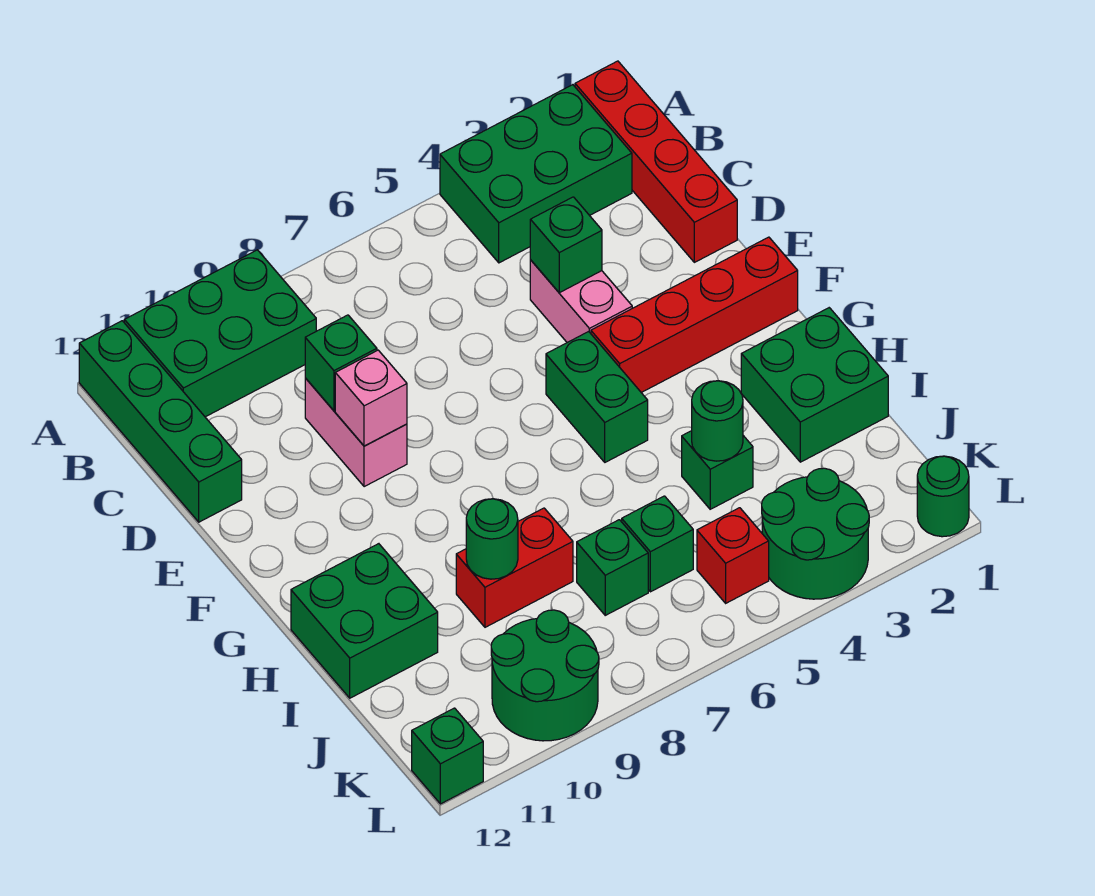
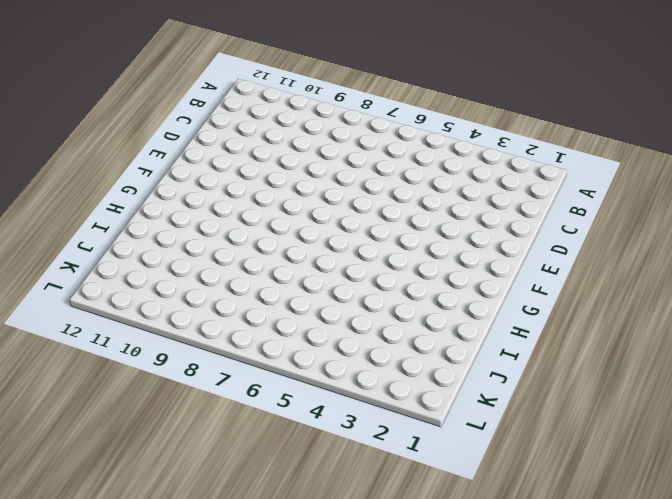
none -> red brick A1:D1 level 1
none -> green brick A2:B4 level 1
none -> green brick A9:B11 level 1

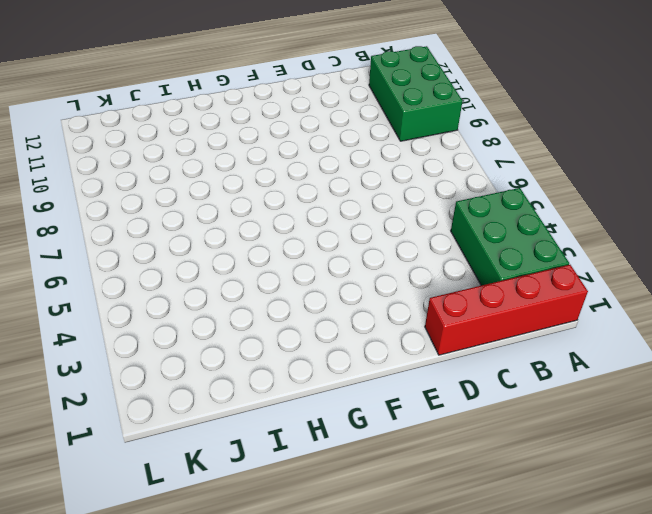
none -> green brick A12:D12 level 1
none -> pink brick D4:E4 level 1
none -> pink brick D9:E9 level 1

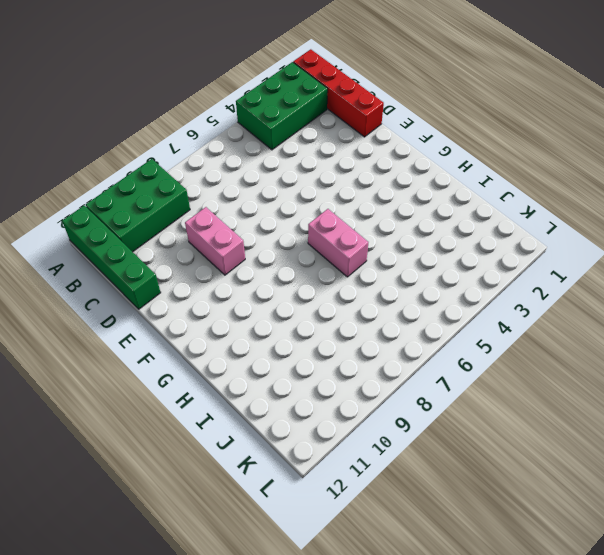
pink brick G6:H6 level 1 -> pink brick D4:E4 level 1
none -> red brick F1:F4 level 1
none -> green brick F5:G5 level 1
none -> green brick H1:I2 level 1

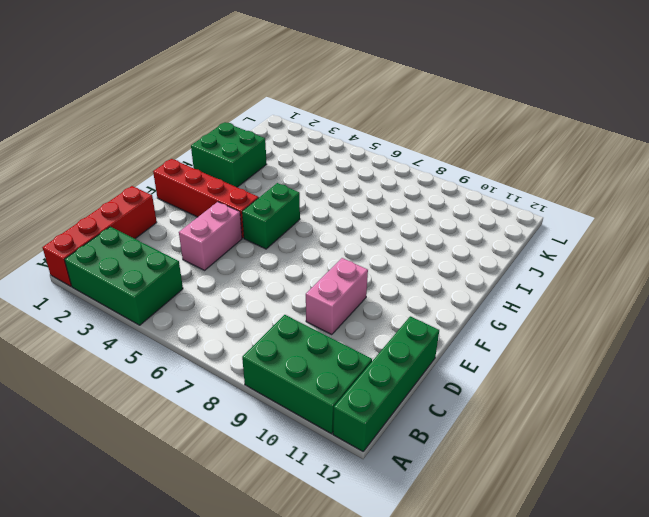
none -> green brick H11:I12 level 1
none -> green brick I4 level 1
none -> red brick I8:I9 level 1

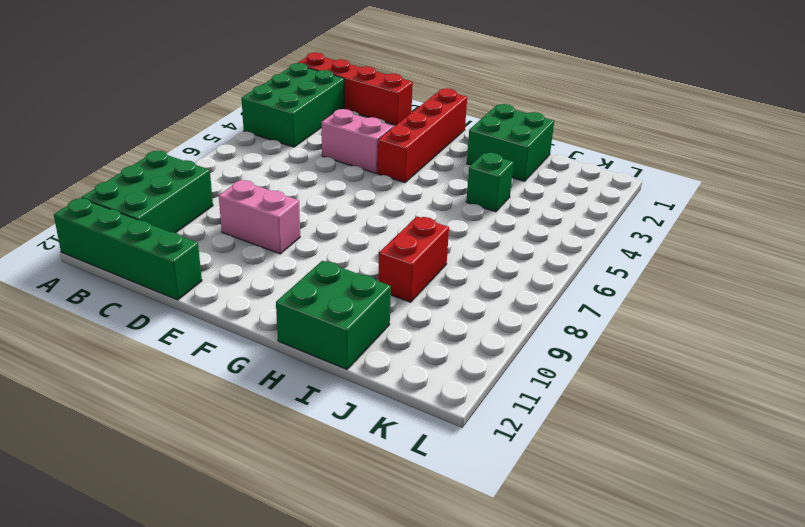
none -> green brick F5:G5 level 1
none -> green brick J6 level 1
none -> green brick J7 level 1

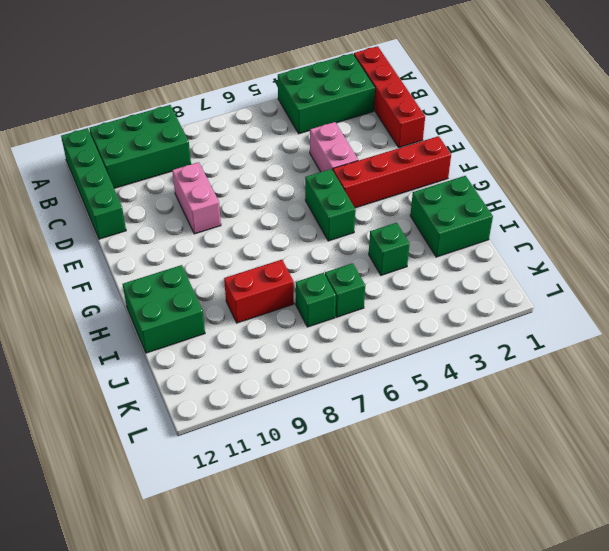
none -> green round brick K3:L4 level 1
none -> red brick K5 level 1
none -> green round brick K9:L10 level 1

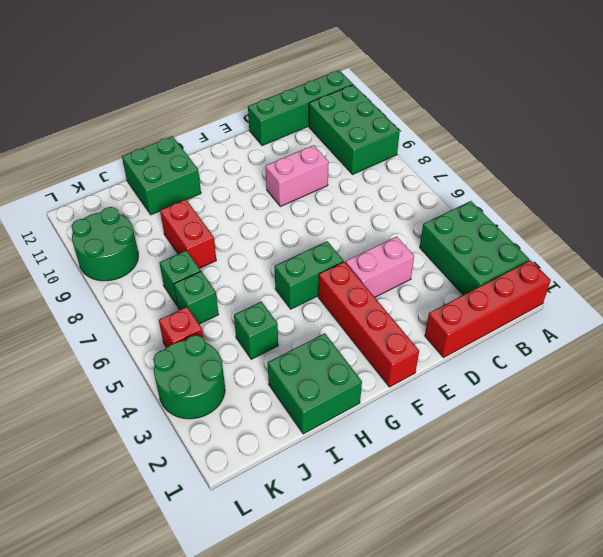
none -> green round brick L1 level 1
none -> green brick L12 level 1
none -> green brick D4 level 2

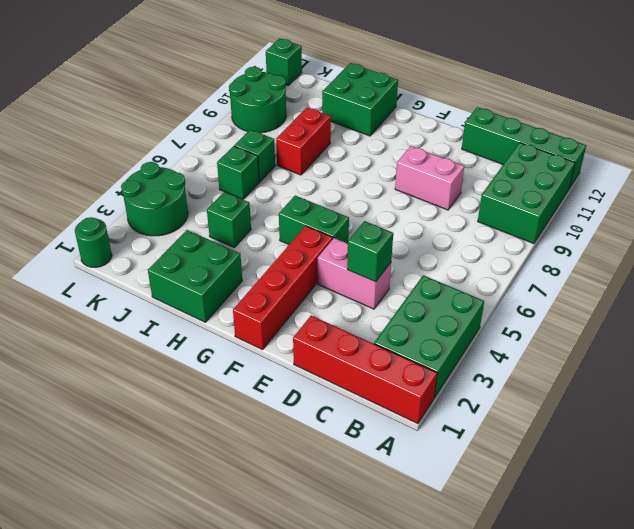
none -> red brick K5 level 1
none -> green brick D9 level 2
none -> pink brick E9 level 2

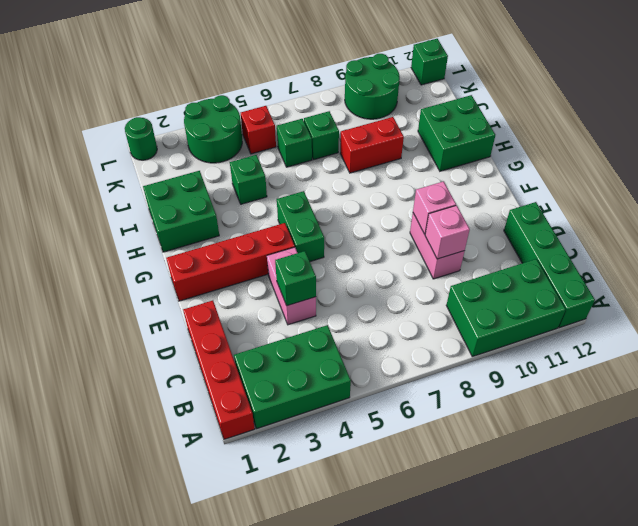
pink brick D9 level 2 -> green brick D9 level 2
none -> green round brick I4 level 2
none -> green round brick I9 level 2

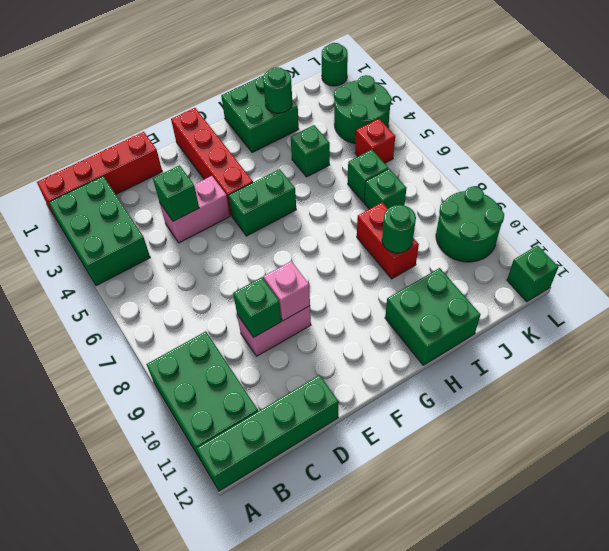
green round brick I2 level 2 -> green round brick I4 level 2

